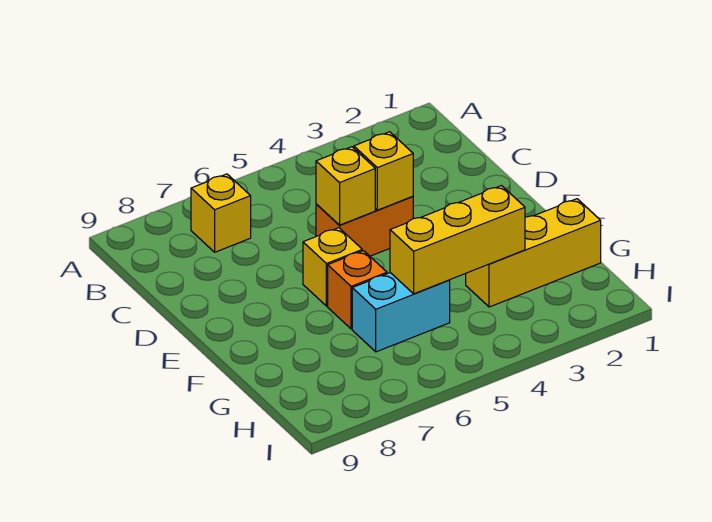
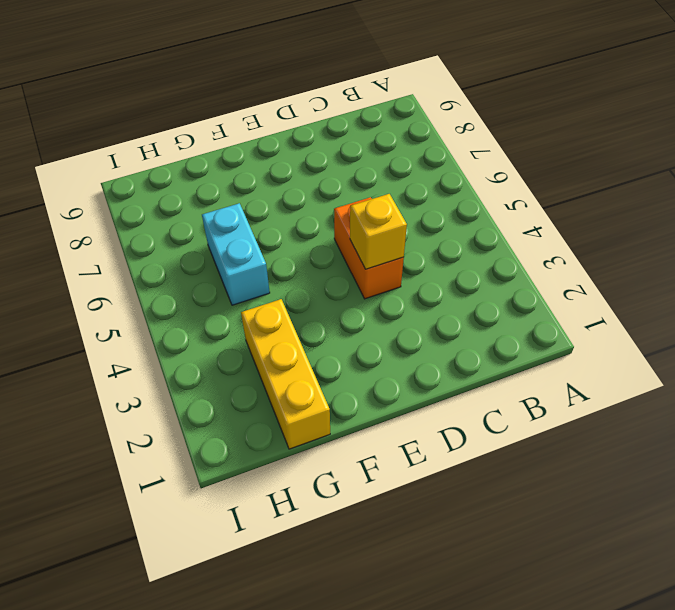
none -> yellow brick B7 level 1
none -> yellow brick E6 level 1

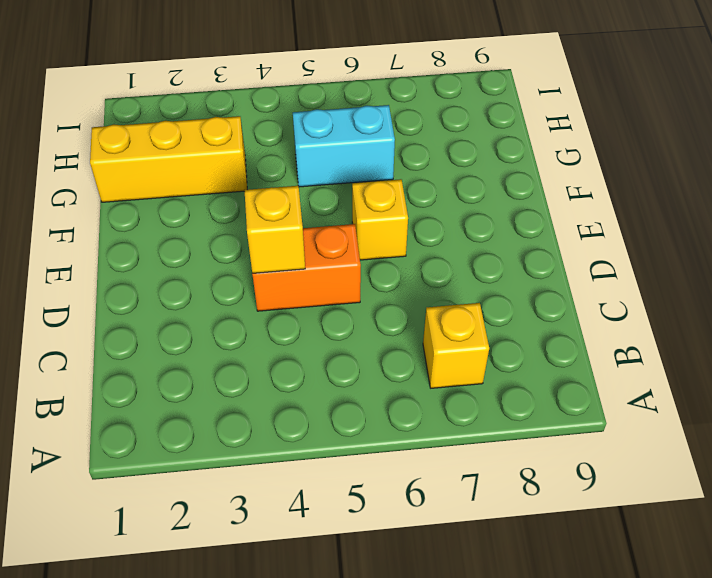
none -> orange brick F6 level 1
none -> yellow brick D5 level 2

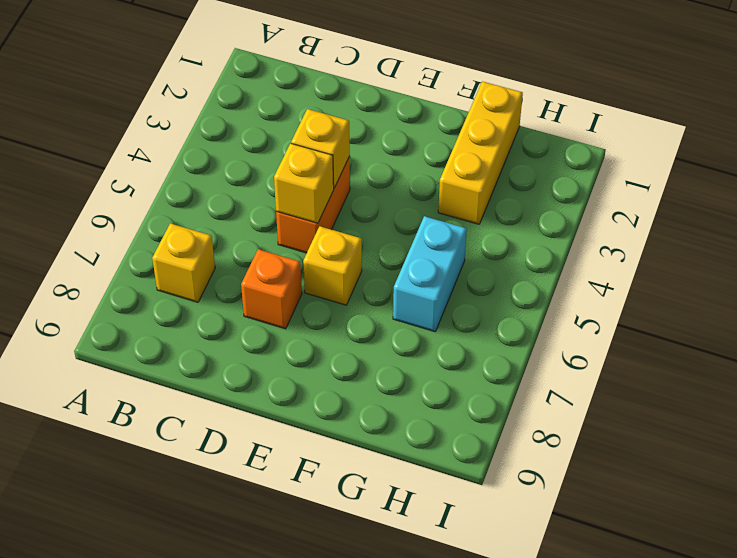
orange brick D7 level 1 -> orange brick F6 level 1
none -> yellow brick G3:G5 level 2

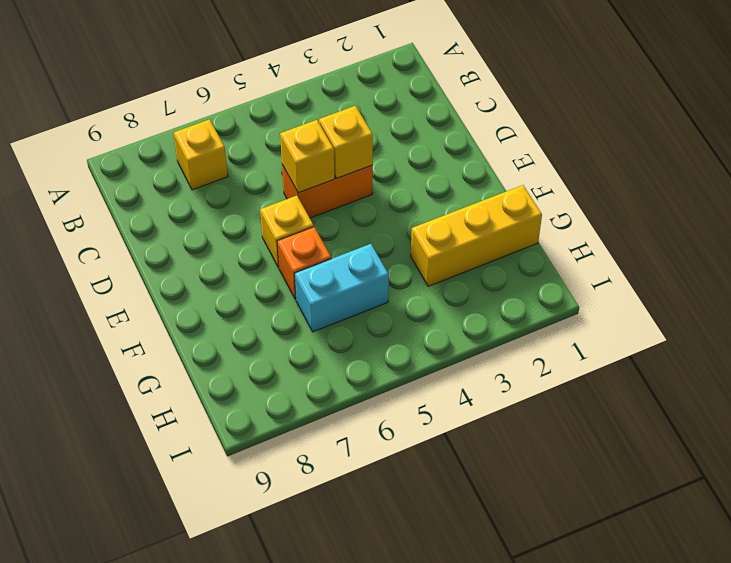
none -> yellow brick G3:G5 level 2

